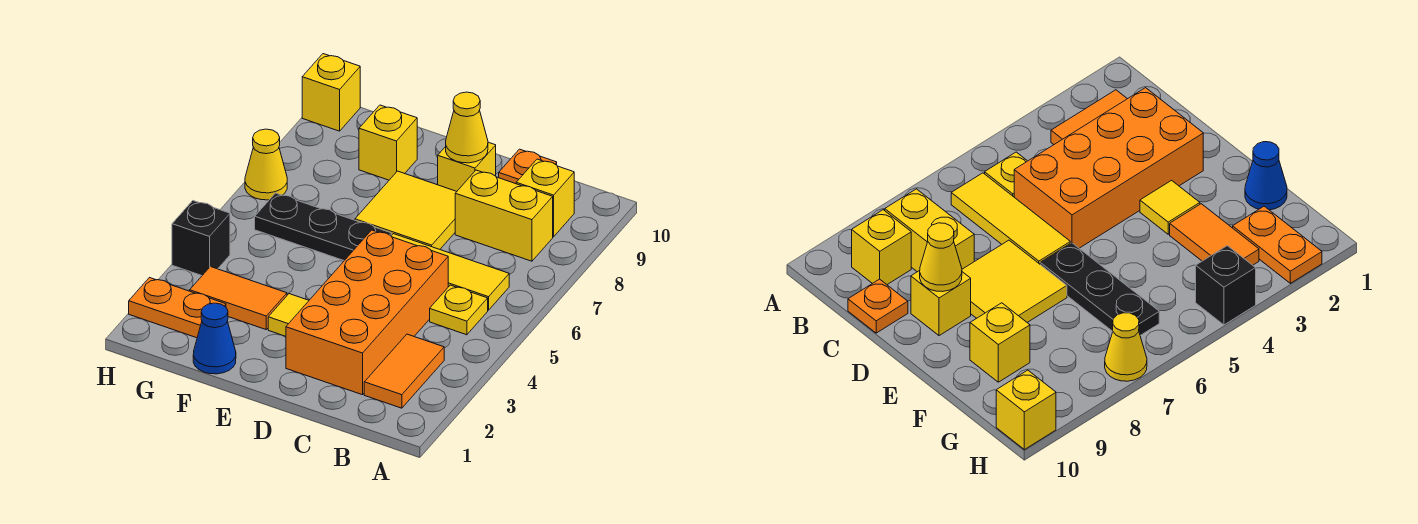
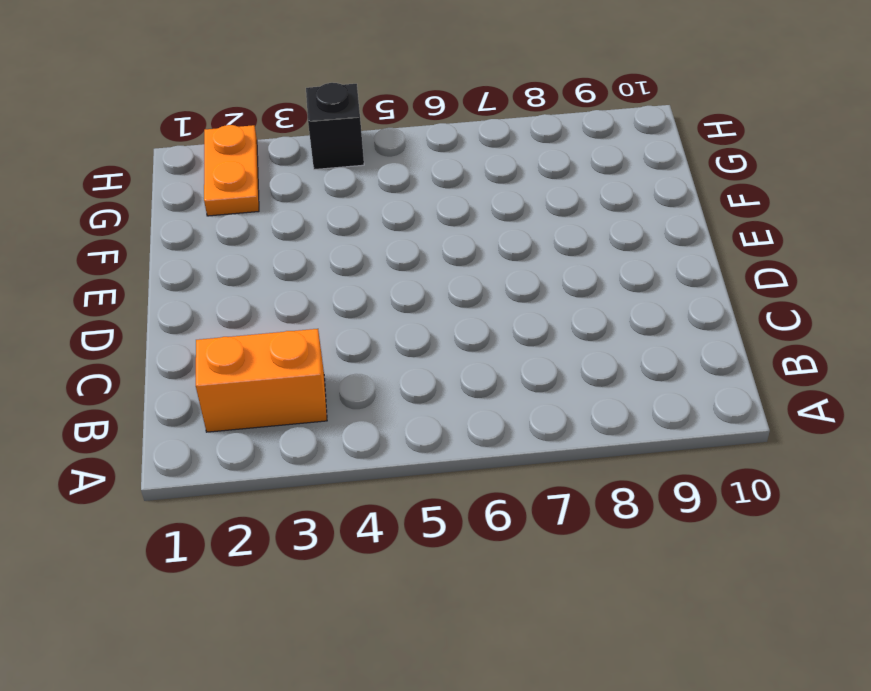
orange brick B2:B3 level 1 -> orange tile B2:B3 level 1
none -> yellow plate B5 level 1
none -> yellow tile B6:D6 level 1
none -> yellow brick B8:C8 level 1

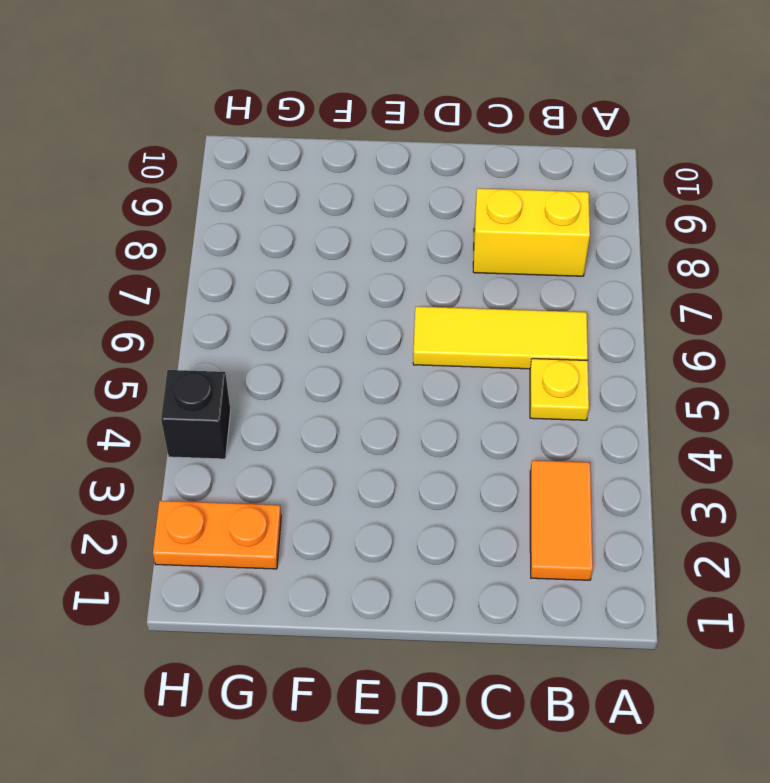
none -> yellow brick B9 level 1
none -> orange brick C2:D5 level 1
none -> orange plate C10 level 1

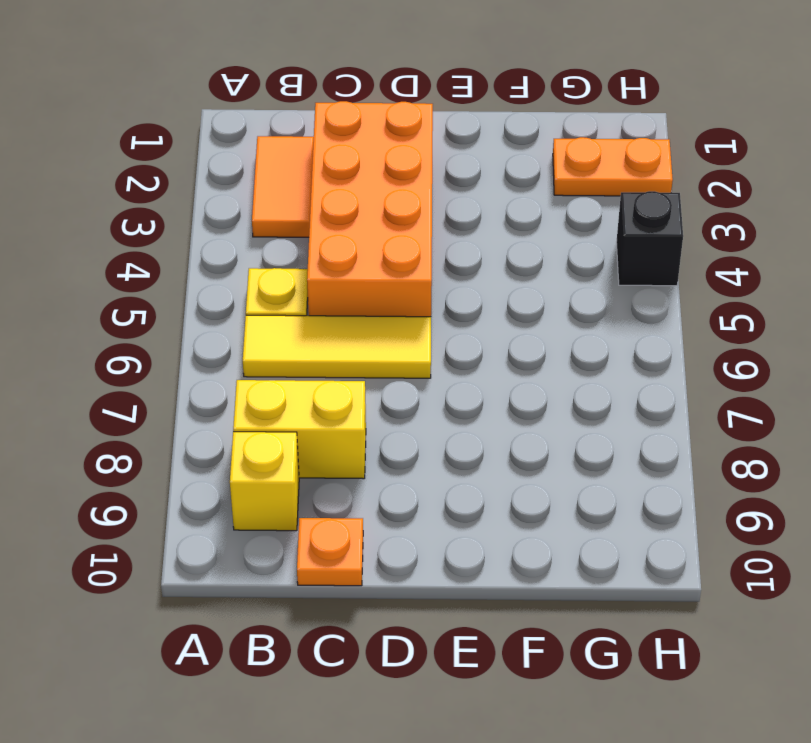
none -> yellow tile D7:E8 level 1
none -> yellow brick D9 level 1
none -> yellow tile E3 level 1

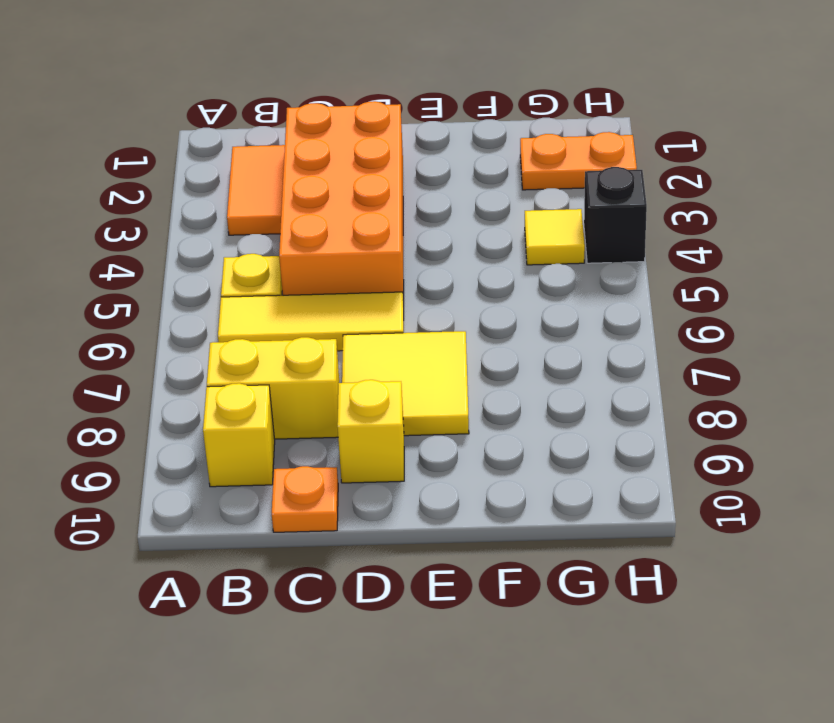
yellow tile G4 level 1 -> yellow tile E3 level 1
none -> black plate E6:G6 level 1
none -> blue cone F1 level 1
none -> orange tile F3:G3 level 1

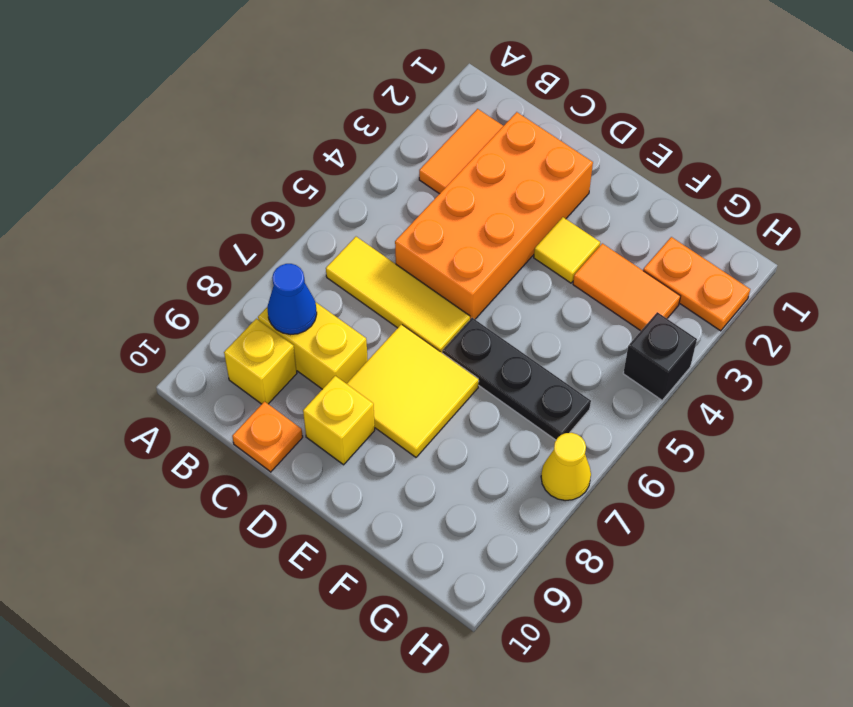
blue cone B8 level 2 -> blue cone F1 level 1
none -> yellow plate B5 level 1
none -> yellow brick F9 level 1
none -> yellow brick H10 level 1

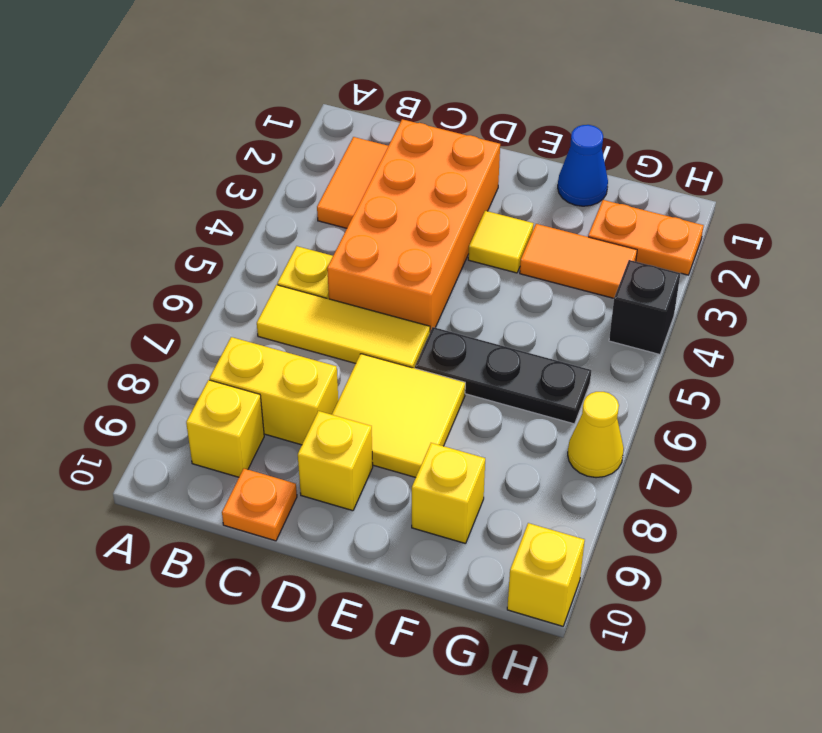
none -> yellow cone D9 level 2

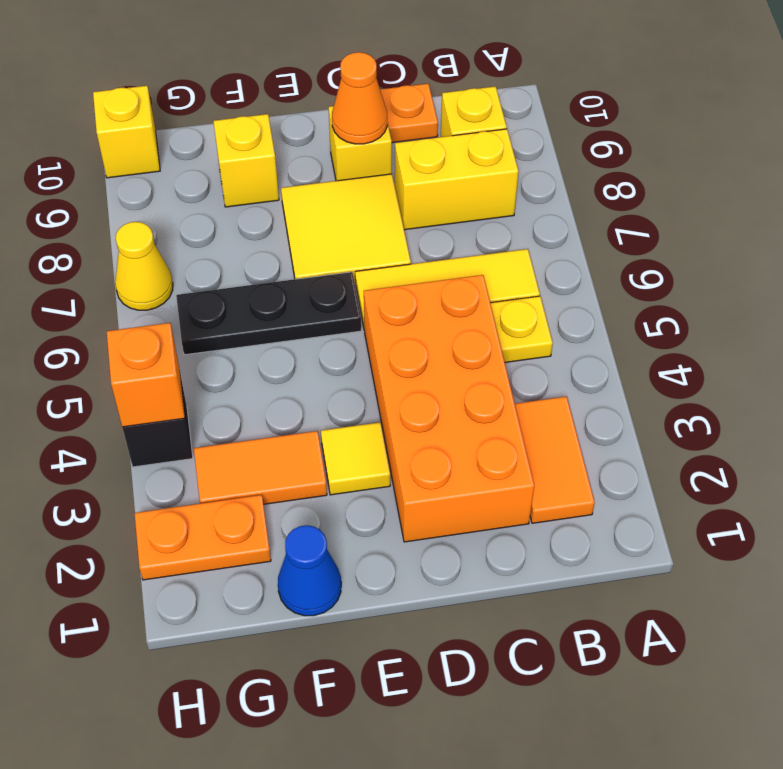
orange cone D9 level 2 -> yellow cone D9 level 2
orange brick H4 level 2 -> none

